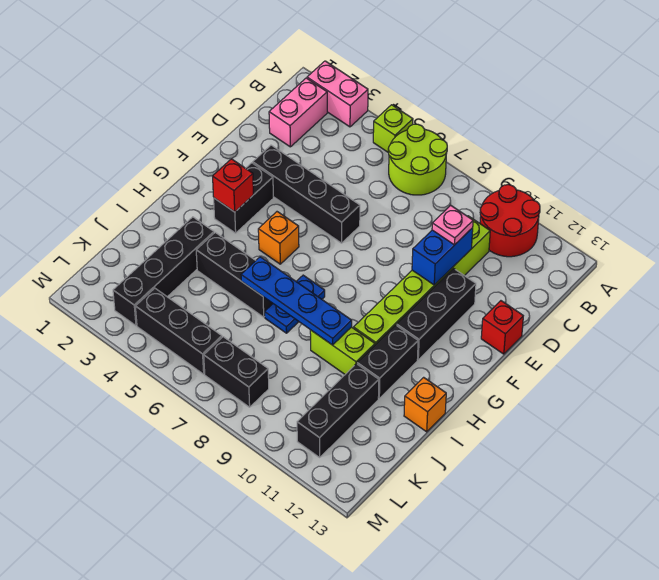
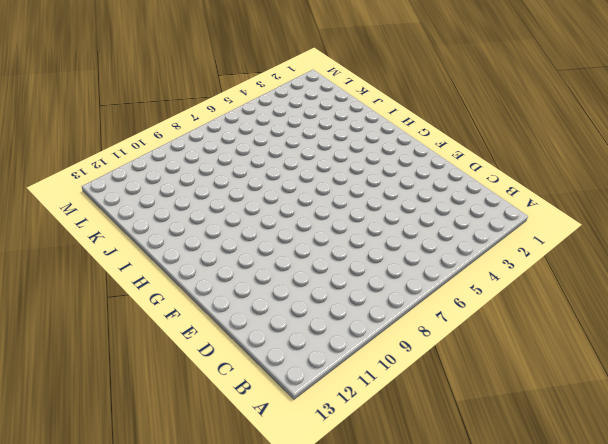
none -> pink brick A2:A3 level 1
none -> lime brick A5 level 1
none -> lime round brick A6:B7 level 1

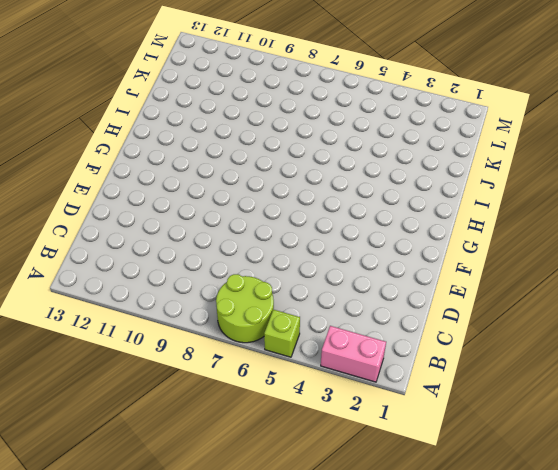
none -> red round brick A10:B11 level 1
none -> pink brick B2:C2 level 1
none -> lime brick C10:H10 level 1

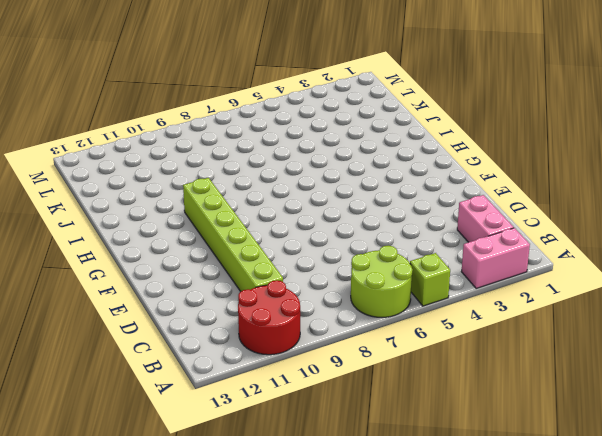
none -> black brick E3:E6 level 1
none -> black brick E11:G11 level 1
none -> red brick E13 level 1

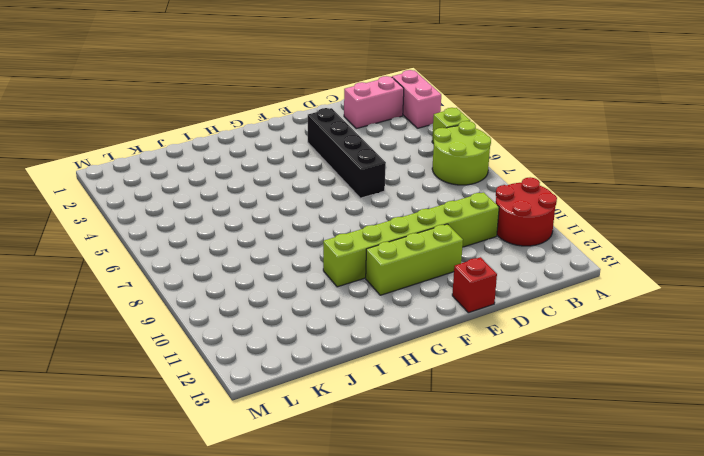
lime brick E11:G11 level 1 -> black brick E11:G11 level 1
none -> black brick F3:G3 level 1
none -> orange brick G5 level 1
none -> blue plate H7:I7 level 1

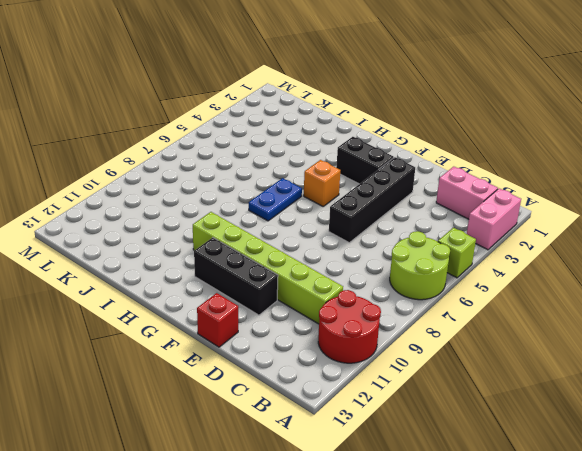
blue plate H6:H7 level 1 -> blue plate H7:I7 level 1
none -> black brick H11:I11 level 1
none -> black brick I3:L3 level 1
none -> black brick I4:I6 level 1

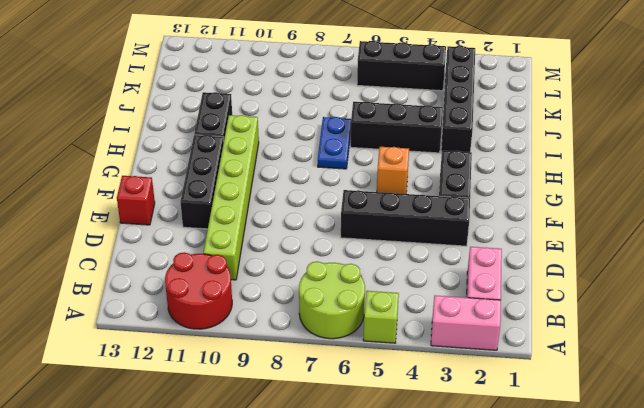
none -> lime brick I9:I10 level 1
none -> orange brick I13 level 1
none -> black brick J11:L11 level 1

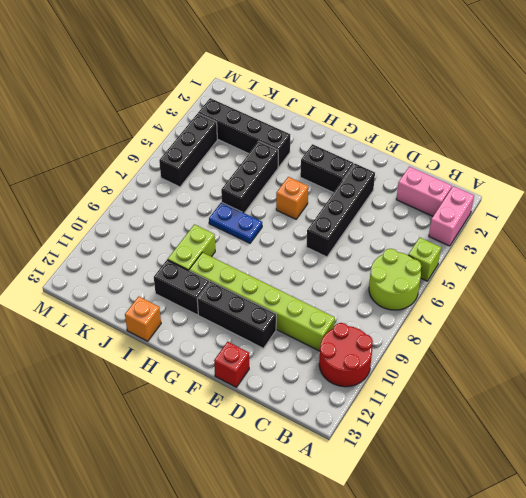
none -> black brick J11:L11 level 1
none -> black brick L7:L8 level 1
none -> blue brick D10:E10 level 2

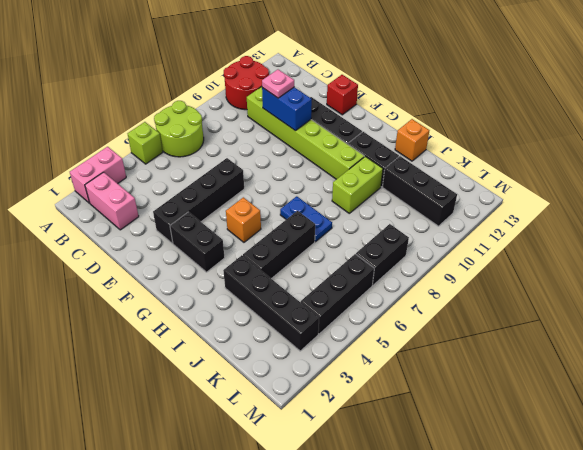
none -> red brick G3 level 2
none -> blue plate I6:I9 level 2

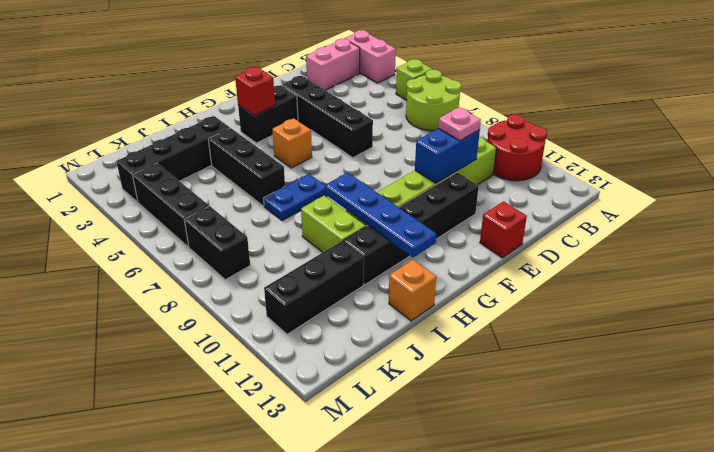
blue plate H9:H12 level 2 -> blue plate I6:I9 level 2

